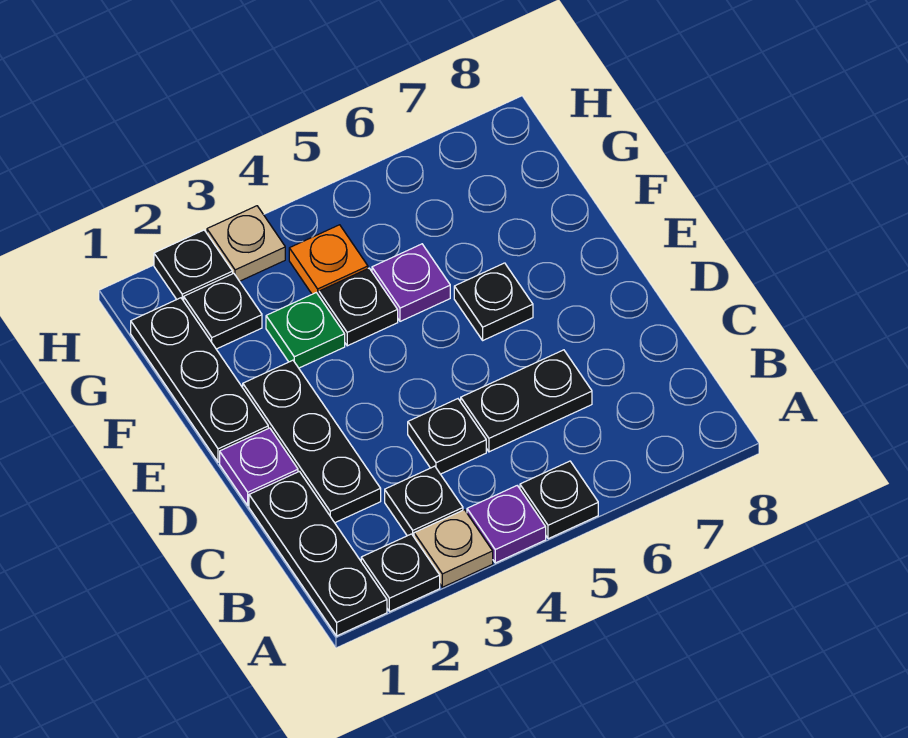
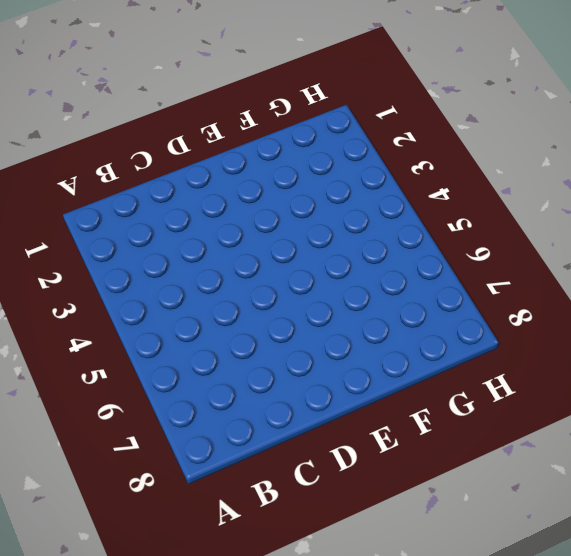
none -> black plate A1:C1 level 1
none -> black plate A2 level 1
none -> tan plate A3 level 1

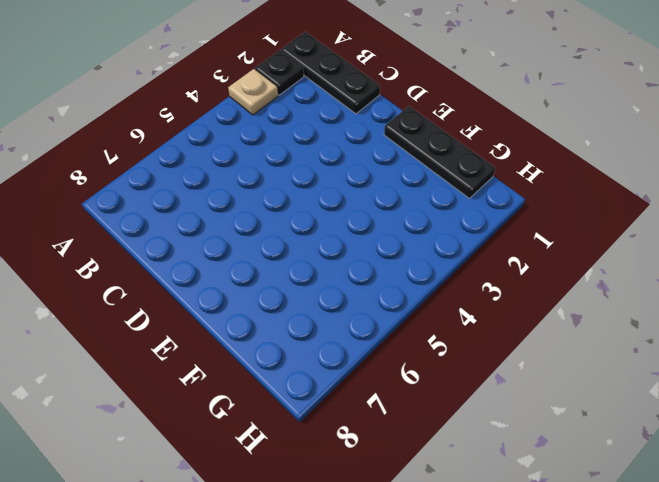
none -> purple plate A4 level 1
none -> black plate A5 level 1
none -> black plate B3 level 1

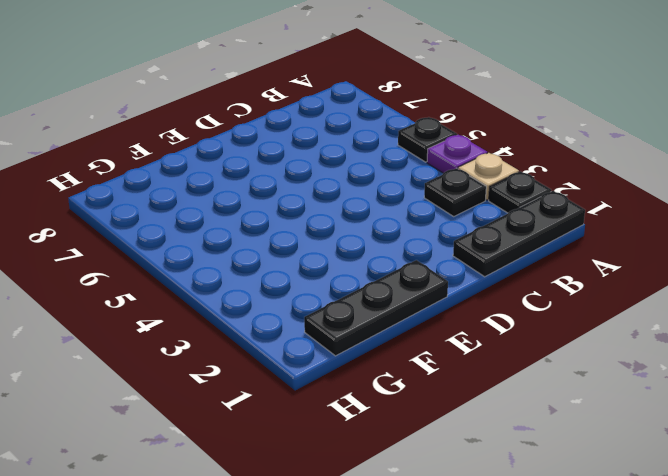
none -> black plate C2:E2 level 1
none -> black plate C4 level 1
none -> black plate C5:C6 level 1

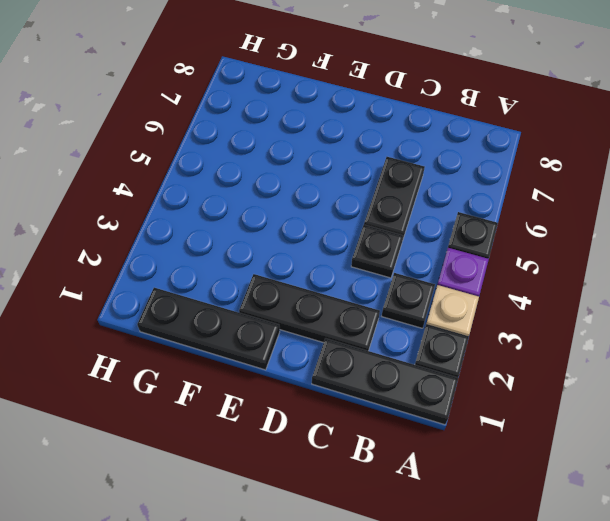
none -> purple plate D1 level 1
none -> black plate E6 level 1
none -> green plate F3 level 1

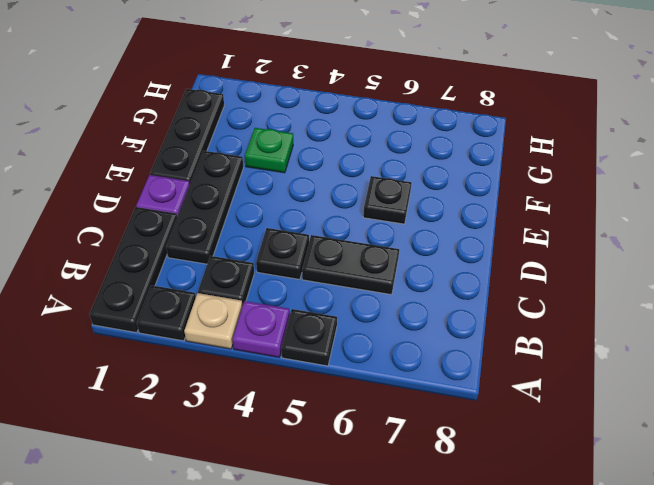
none -> black plate F4 level 1
none -> purple plate F5 level 1
none -> black plate G2 level 1

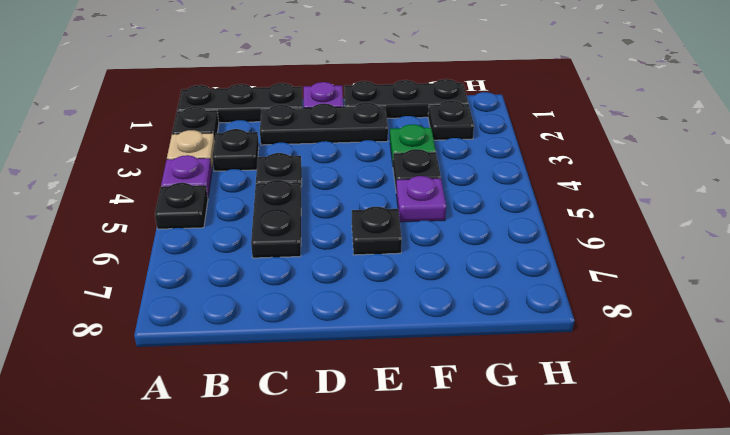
none -> orange plate G4 level 1
none -> black plate H2 level 1
none -> tan plate H3 level 1

